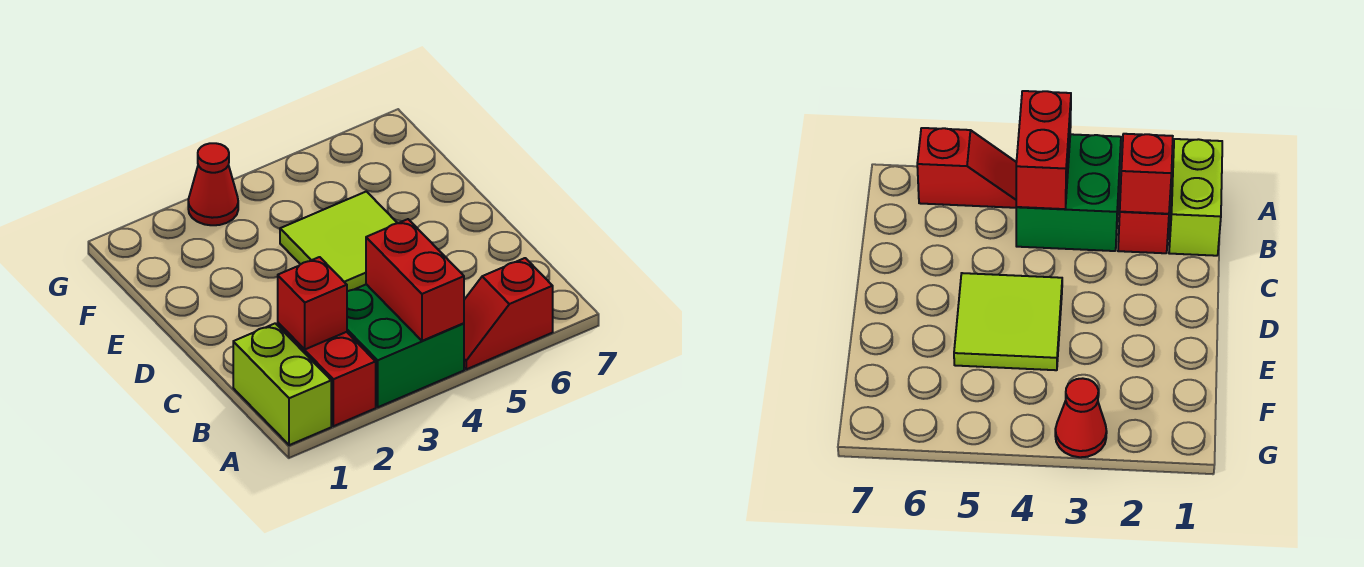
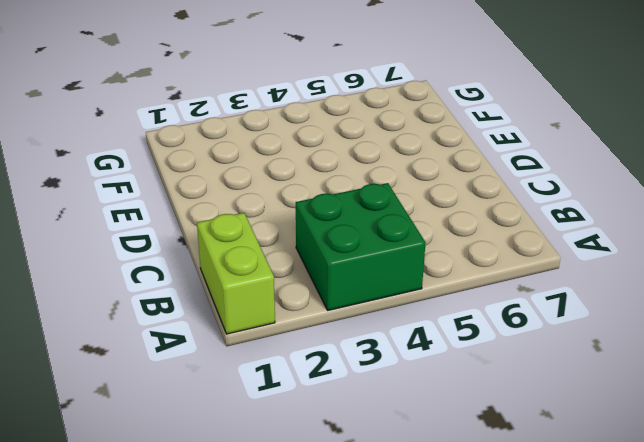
none -> red brick A2:B2 level 1
none -> red slope A5:A6 level 1 top 6

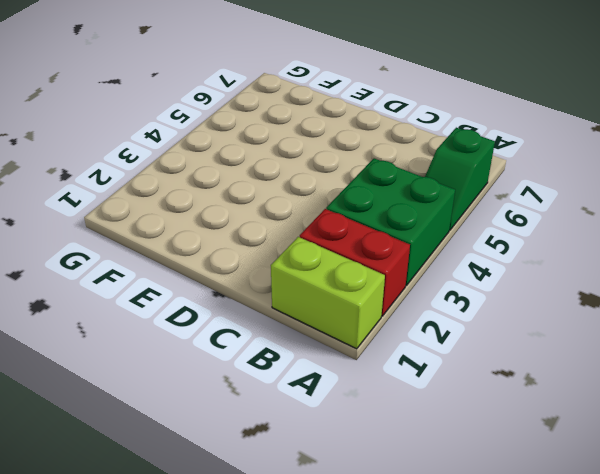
green slope A5:A6 level 1 top 6 -> red slope A5:A6 level 1 top 6
none -> lime tile D4:E5 level 1
none -> red cone G3 level 1

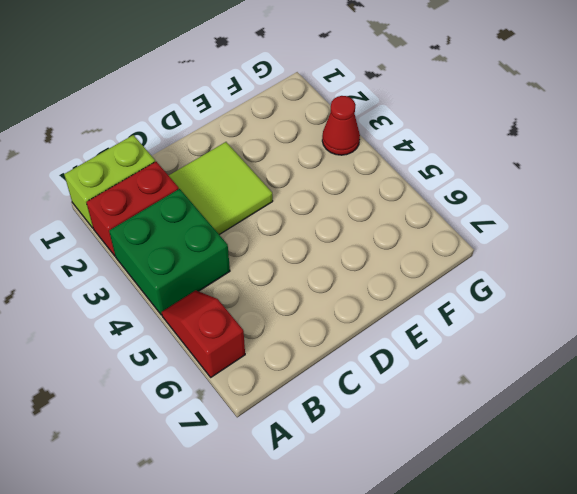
lime tile C2:D3 level 1 -> lime tile D4:E5 level 1
none -> red brick A4:B4 level 2
none -> red brick B2 level 2

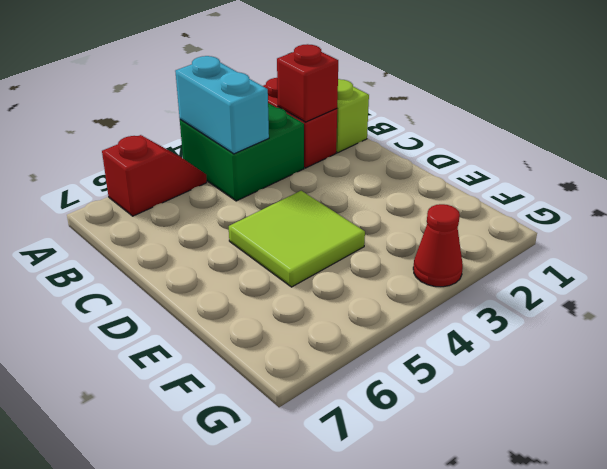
cyan brick A4:B4 level 2 -> red brick A4:B4 level 2

